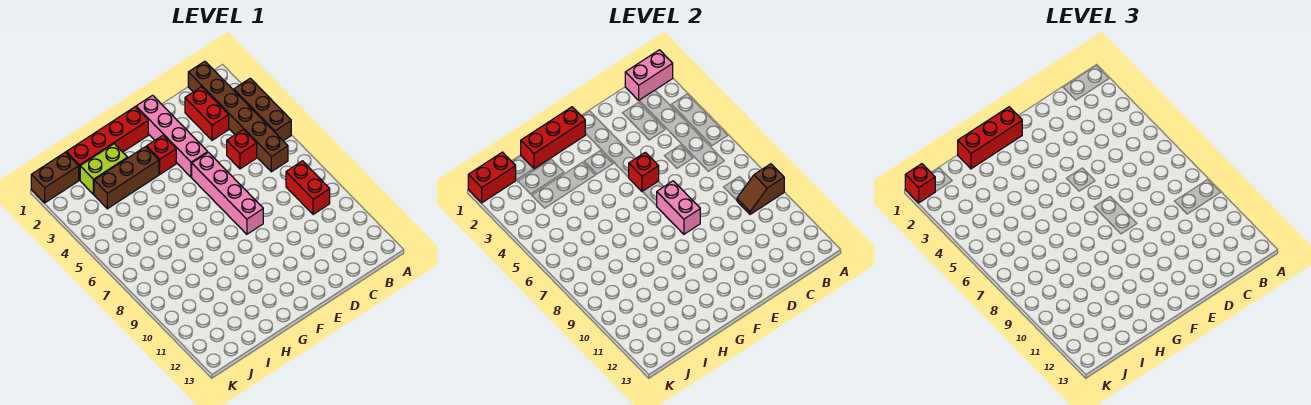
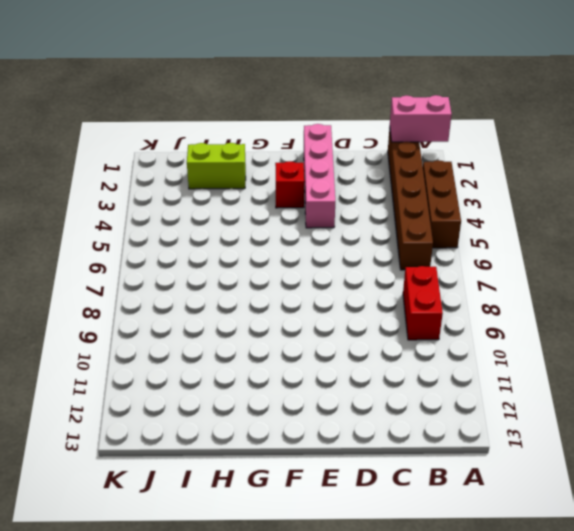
none -> red brick C2:C3 level 1
none -> red brick C5 level 1
none -> pink brick E5:E8 level 1

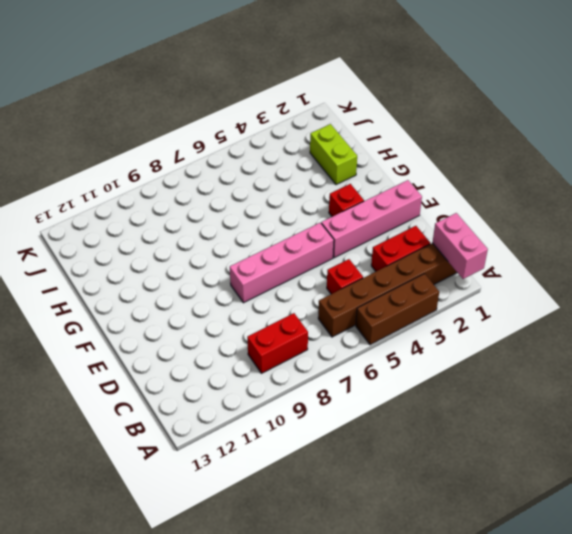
none -> red brick F1:I1 level 1
none -> brown brick G3:I3 level 1
none -> brown brick J1:K1 level 1

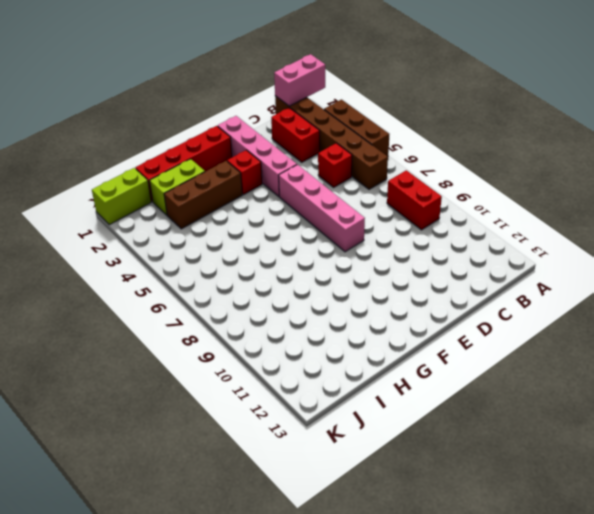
lime brick J1:K1 level 1 -> brown brick J1:K1 level 1
none -> brown slope A9:B9 level 2 top A
none -> red brick E5 level 2
none -> pink brick E7:E8 level 2

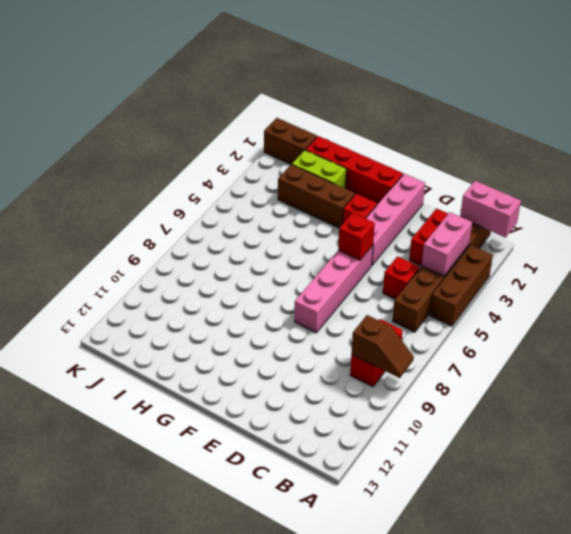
brown slope A9:B9 level 2 top B -> brown slope A9:B9 level 2 top A
pink brick B3:B4 level 2 -> pink brick E7:E8 level 2
none -> red brick F1:H1 level 2
none -> red brick J1:K1 level 2
none -> red brick F1:H1 level 3

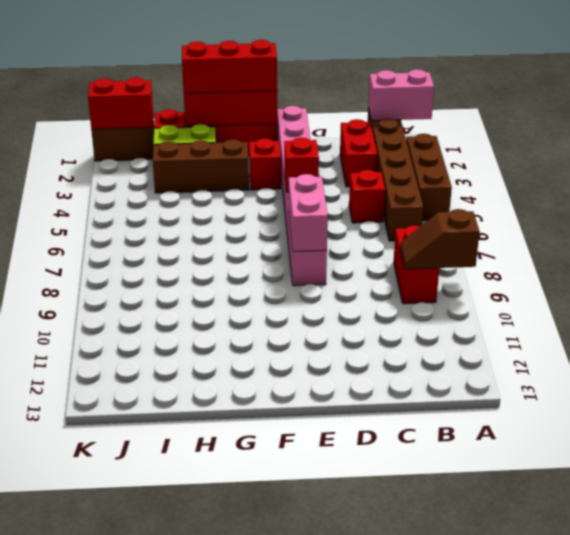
none -> red brick K1 level 3

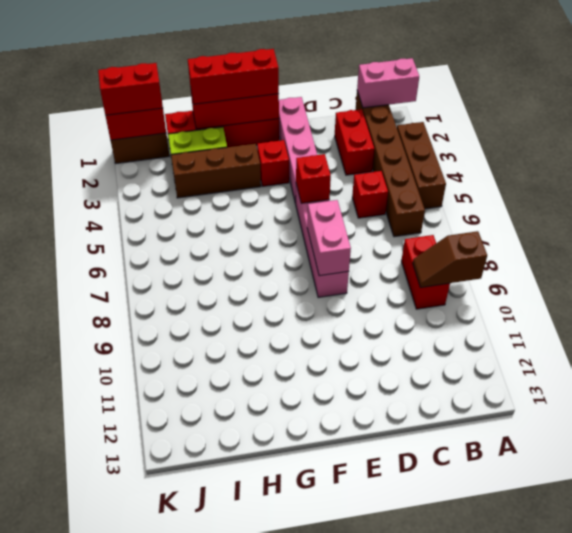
red brick J1:K1 level 3 -> red brick K1 level 3

